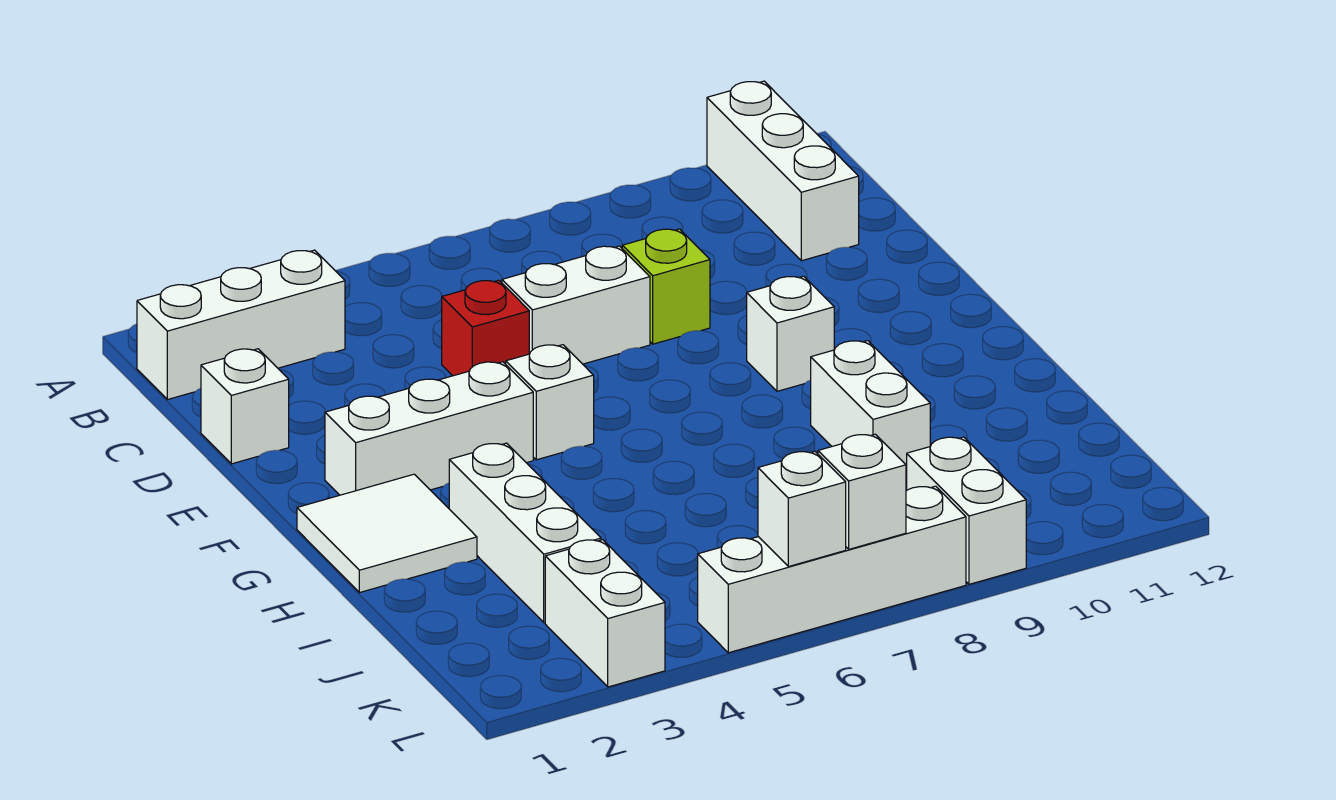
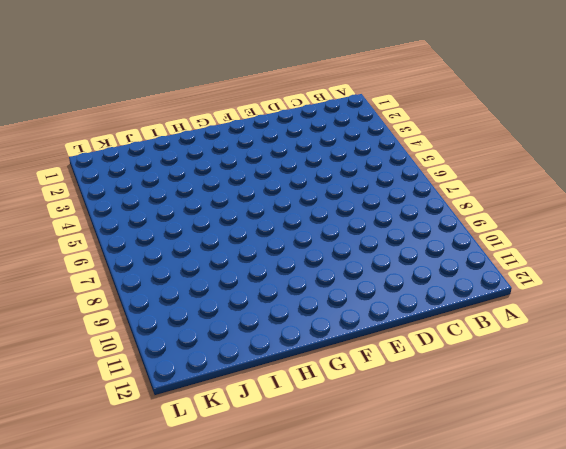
none -> white brick A11:C11 level 1
none -> white brick B1:B3 level 1
none -> white brick D1 level 1

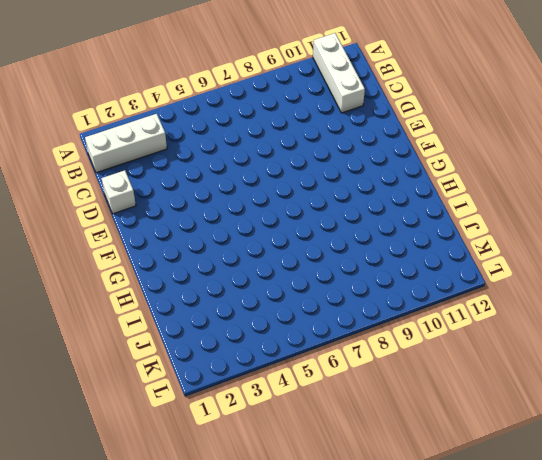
none -> red brick D5 level 1
none -> white brick D6:D7 level 1
none -> lime brick D8 level 1

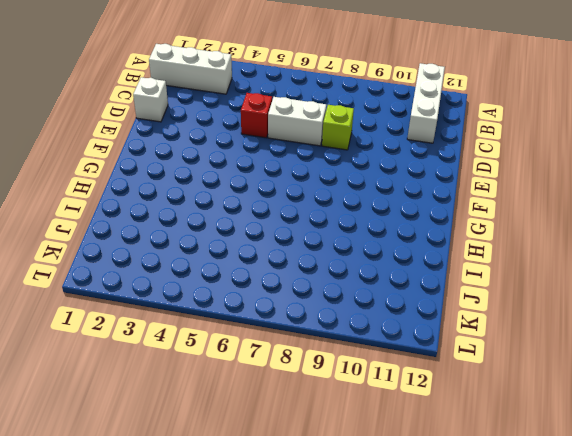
none -> white brick F2:F4 level 1
none -> white brick F5 level 1
none -> white brick F9 level 1

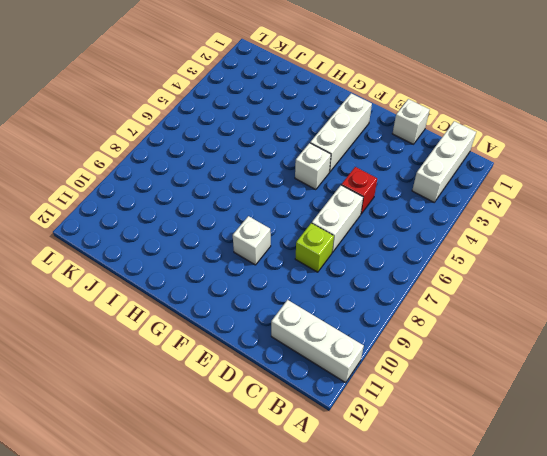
none -> white tile G1:H2 level 1
none -> white brick H3:J3 level 1
none -> white brick H9:I9 level 1

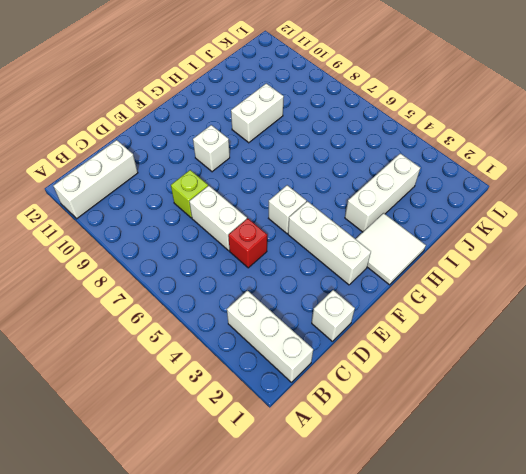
none -> white brick K3:L3 level 1
none -> white brick K9:L9 level 1
none -> white brick L5:L8 level 1

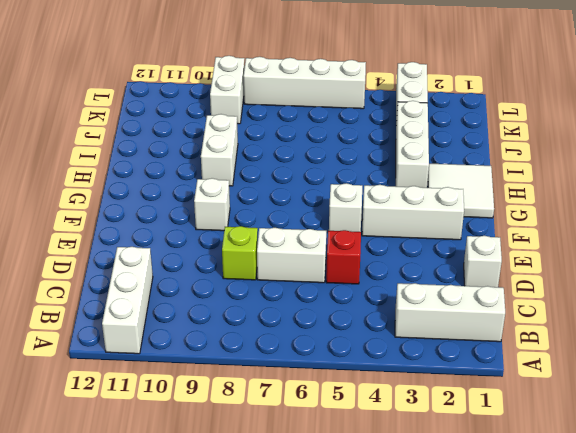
none -> white brick L6 level 2
none -> white brick L7 level 2

